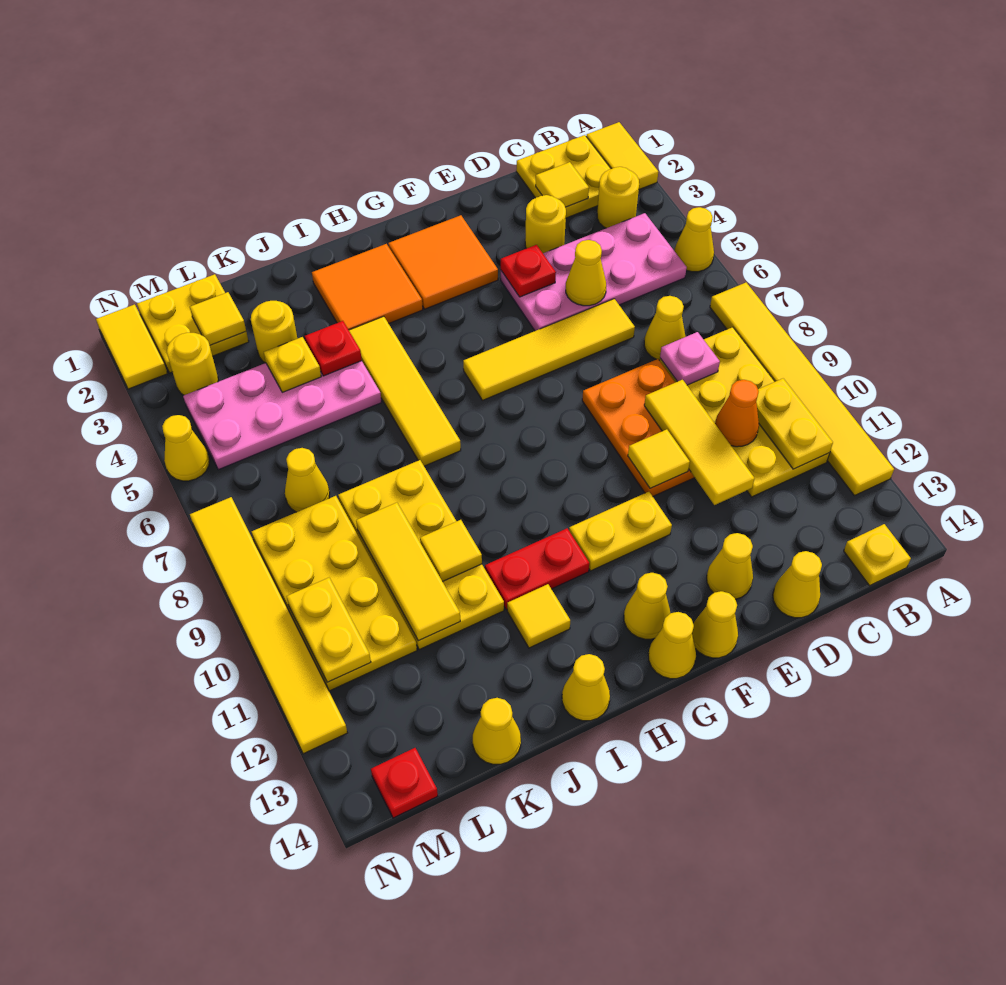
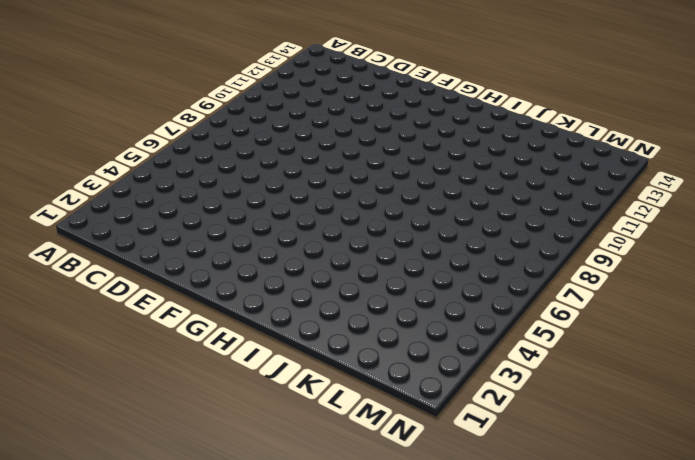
none -> yellow tile A1:A2 level 1
none -> yellow cone A5 level 1
none -> yellow tile A7:A12 level 1
none -> yellow plate B1:C2 level 1

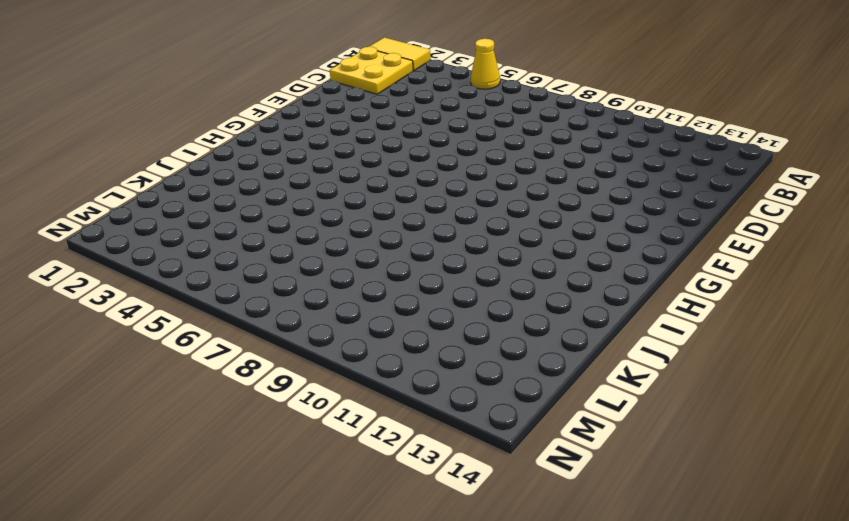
none -> yellow tile A7:A12 level 1
none -> yellow round brick B3 level 1
none -> pink plate B4:E5 level 1
none -> yellow plate B8:C11 level 1

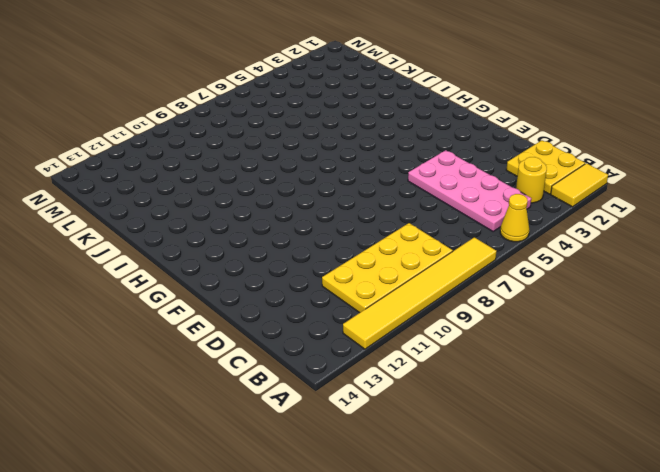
none -> yellow plate B14 level 1
none -> yellow cone C7 level 1
none -> yellow round brick D3 level 1
none -> yellow tile D6:G6 level 1

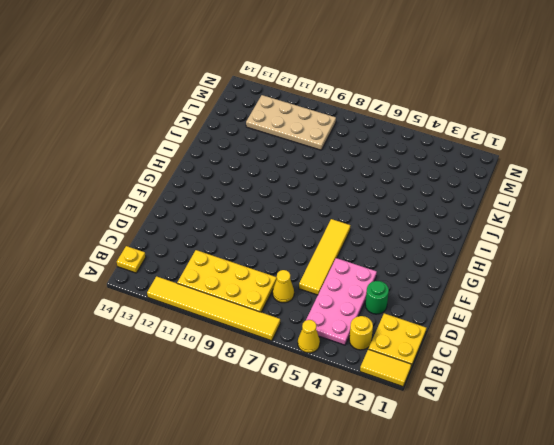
green round brick D3 level 1 -> yellow round brick D3 level 1
tan plate L9:M12 level 1 -> yellow plate L8:M11 level 1
none -> orange plate D8:E10 level 1
none -> yellow cone D14 level 1
none -> yellow cone E13 level 1
none -> orange tile F2:G3 level 1

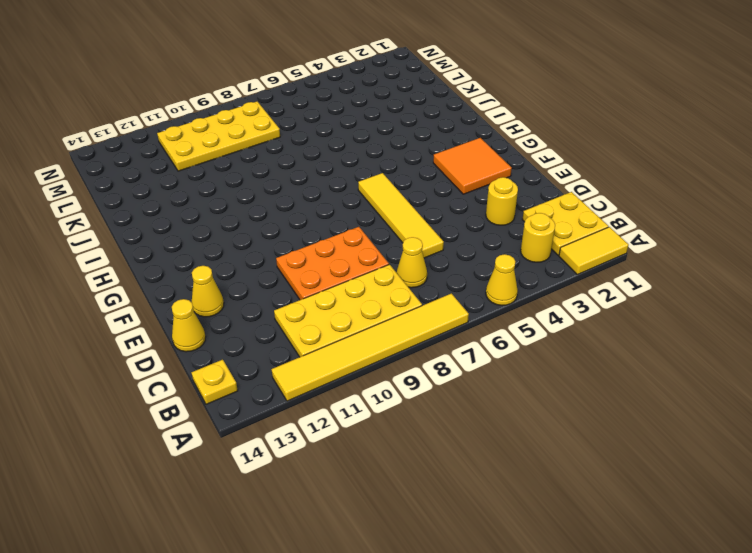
none -> pink plate B4:E5 level 1
none -> yellow plate F11:G11 level 1
none -> yellow cone F14 level 1
none -> yellow cone G13 level 1

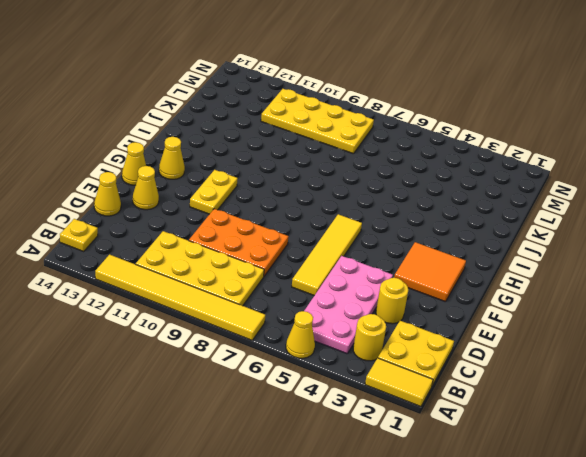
none -> yellow cone C7 level 1
none -> yellow cone G14 level 1
none -> orange tile H2:I3 level 1
none -> red plate H11:I11 level 1

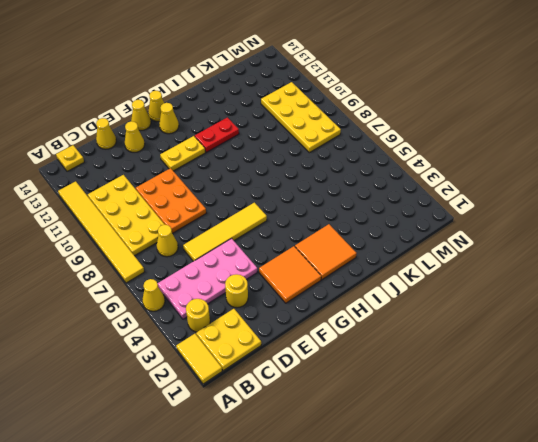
none -> yellow tile I4:I7 level 1
none -> yellow tile I12 level 1
none -> yellow cone I14 level 1
none -> pink plate J4:M5 level 1

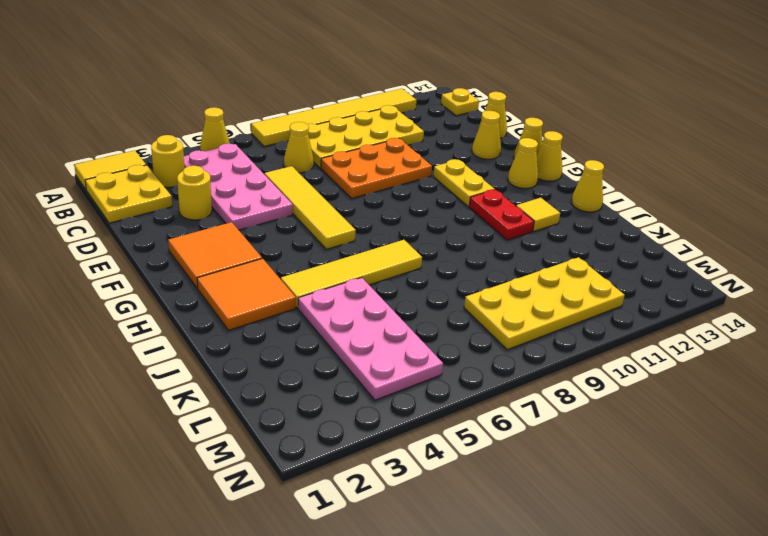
none -> yellow plate J8:K11 level 1
none -> yellow round brick K3 level 1
none -> yellow cone K14 level 1
none -> yellow plate L1:M2 level 1

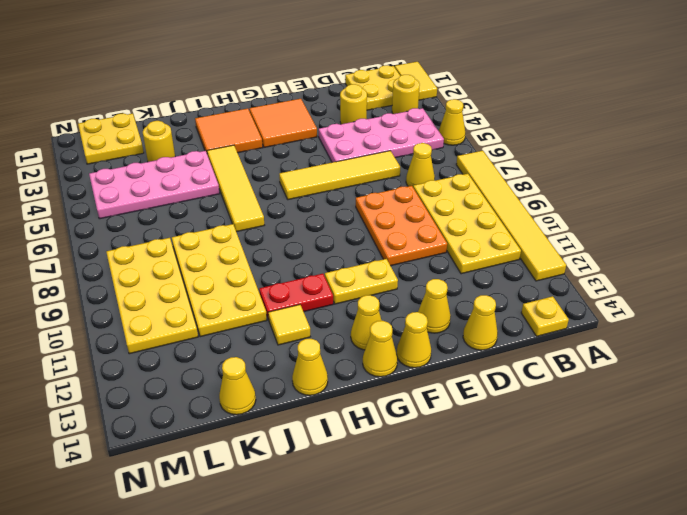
none -> yellow cone L7 level 1
none -> yellow round brick M3 level 1
none -> red plate M14 level 1
none -> yellow tile N1:N2 level 1

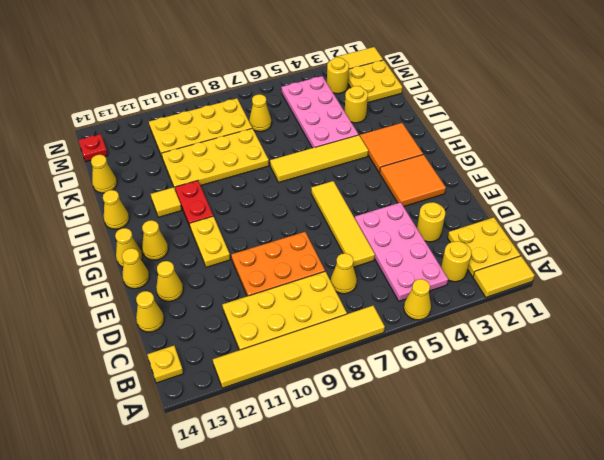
none -> yellow cone N5 level 1
none -> yellow tile N7:N12 level 1
none -> yellow plate B10:B11 level 2
none -> yellow tile C2 level 2

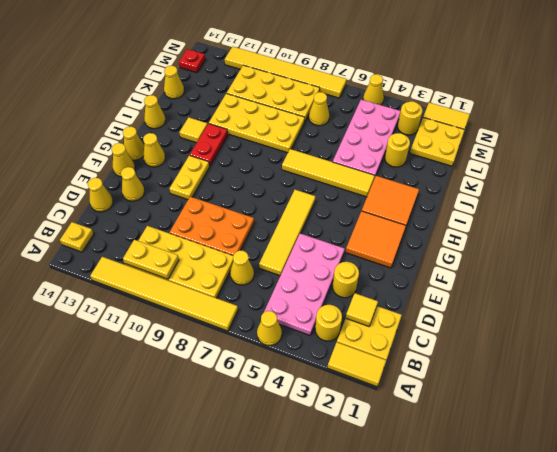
none -> pink plate C8 level 2
none -> orange cone C10 level 2
none -> yellow cone D5 level 2
none -> yellow tile D9:D11 level 2

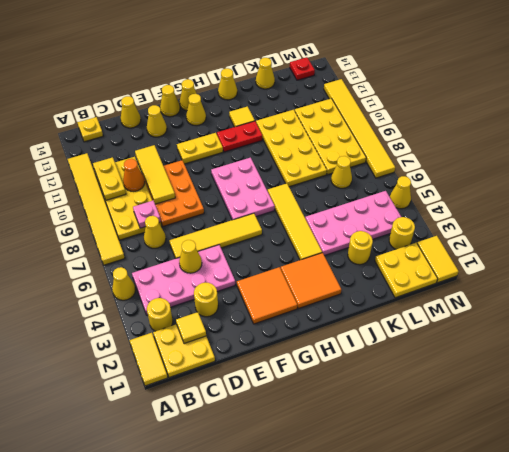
pink plate G7:H9 level 1 -> none
none -> red plate E4 level 2
none -> yellow tile E10 level 2
none -> red plate J4 level 2
none -> yellow tile J10 level 2

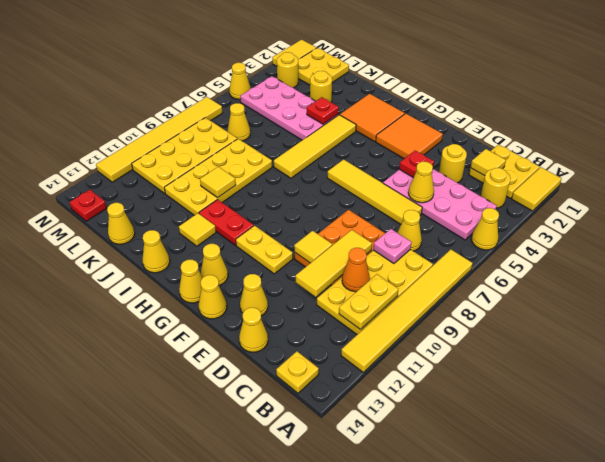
none -> yellow plate K4 level 2
none -> yellow tile K9:K11 level 2
none -> yellow tile L2 level 2
none -> yellow plate M10:M11 level 2

